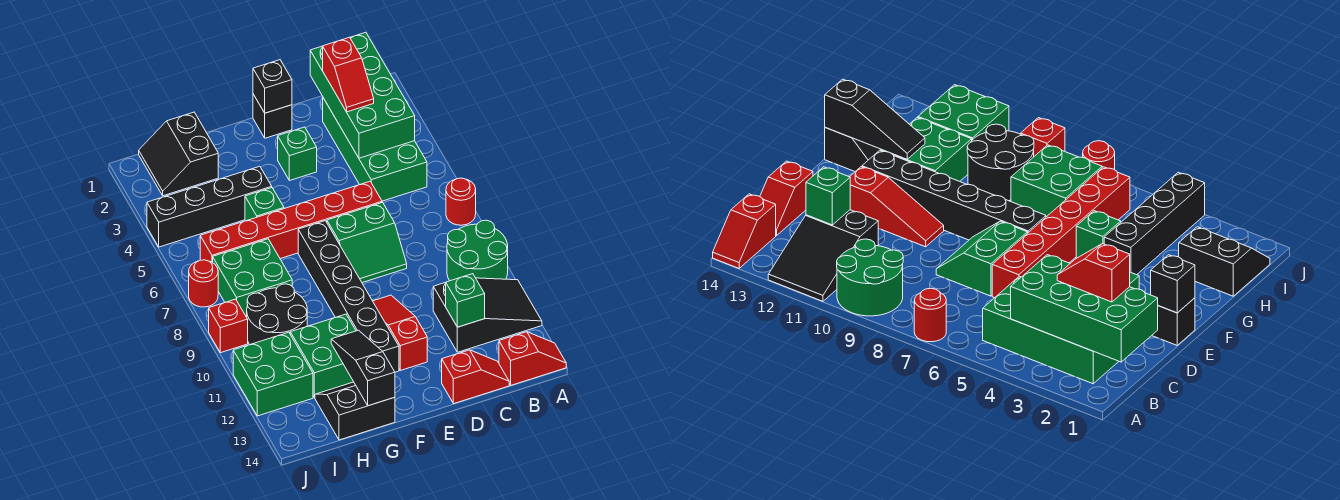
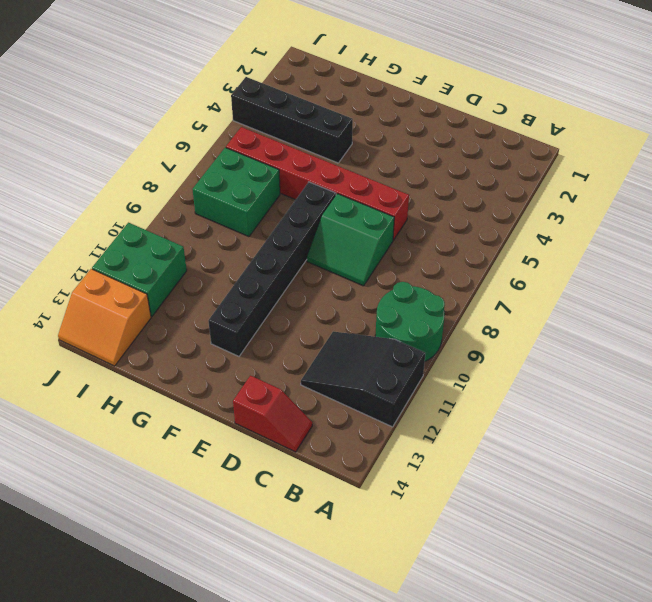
black slope A11:C12 level 1 top A -> black slope A11:C12 level 1 top C
orange slope I13:J14 level 1 top 13 -> none
none -> red round brick A7 level 1
none -> red slope A14:B14 level 1 top B
none -> green brick B2:C5 level 1

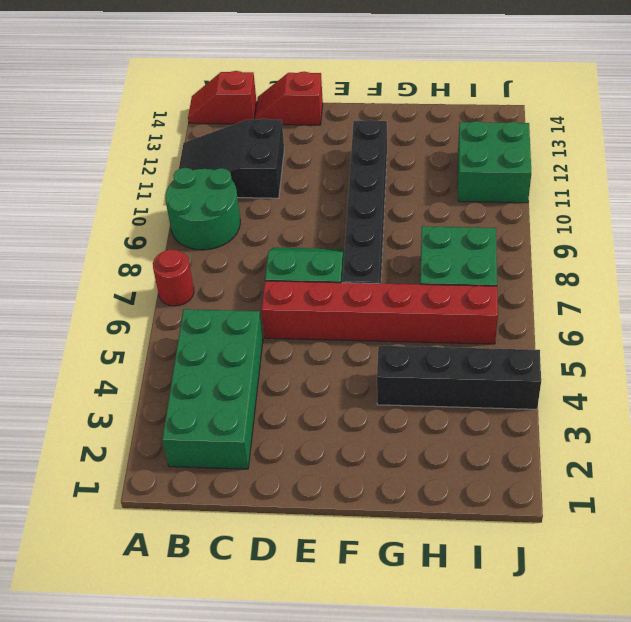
none -> black brick E1 level 1
none -> green brick E3 level 1
none -> red slope E10:E12 level 1 top 12

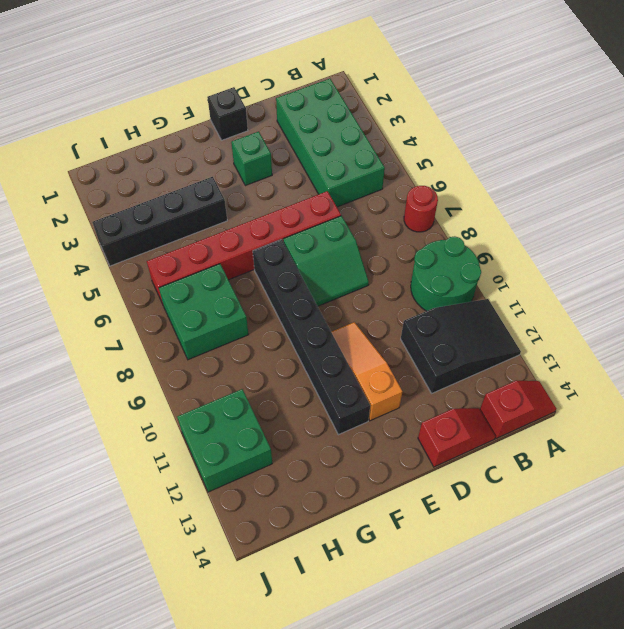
orange slope E10:E12 level 1 top 12 -> red slope E10:E12 level 1 top 12
none -> green brick G5 level 1
none -> green brick G11:H12 level 1
none -> black slope G13:H14 level 1 top 14

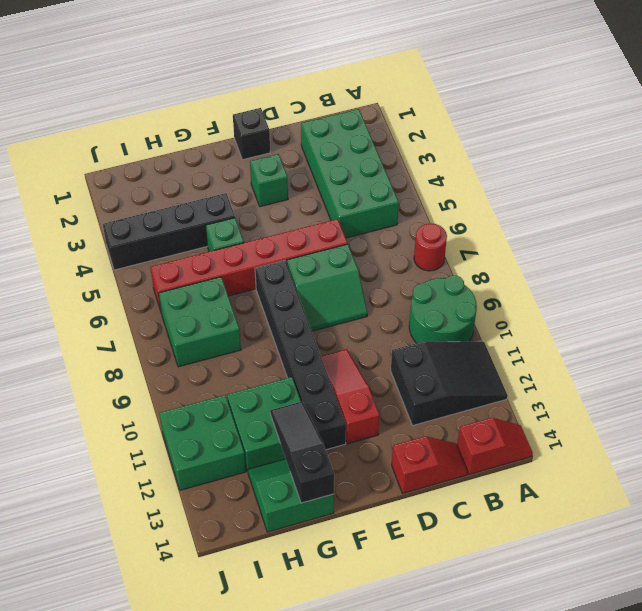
green slope G13:H14 level 1 top 14 -> black slope G13:H14 level 1 top 14
none -> black slope H1:I2 level 1 top H
none -> black round brick H9:I10 level 1
none -> red round brick J7 level 1

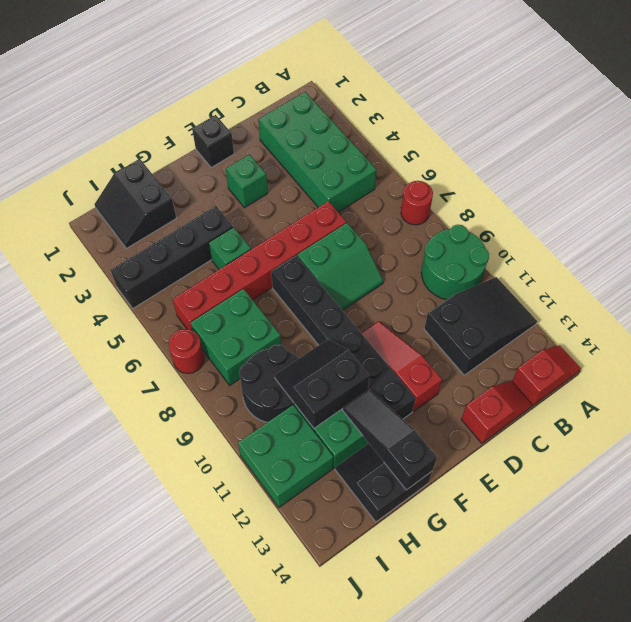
black slope G10:H11 level 2 top 11 -> none
none -> red brick J9 level 1
none -> green brick B1:C4 level 2
none -> green brick C12 level 2

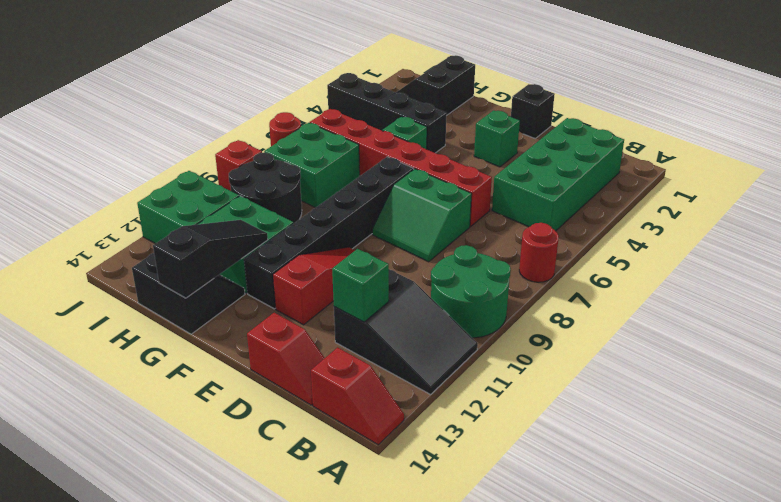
none -> green brick B1:C4 level 2
none -> black brick E1 level 2
none -> red slope C2:C3 level 3 top 2

